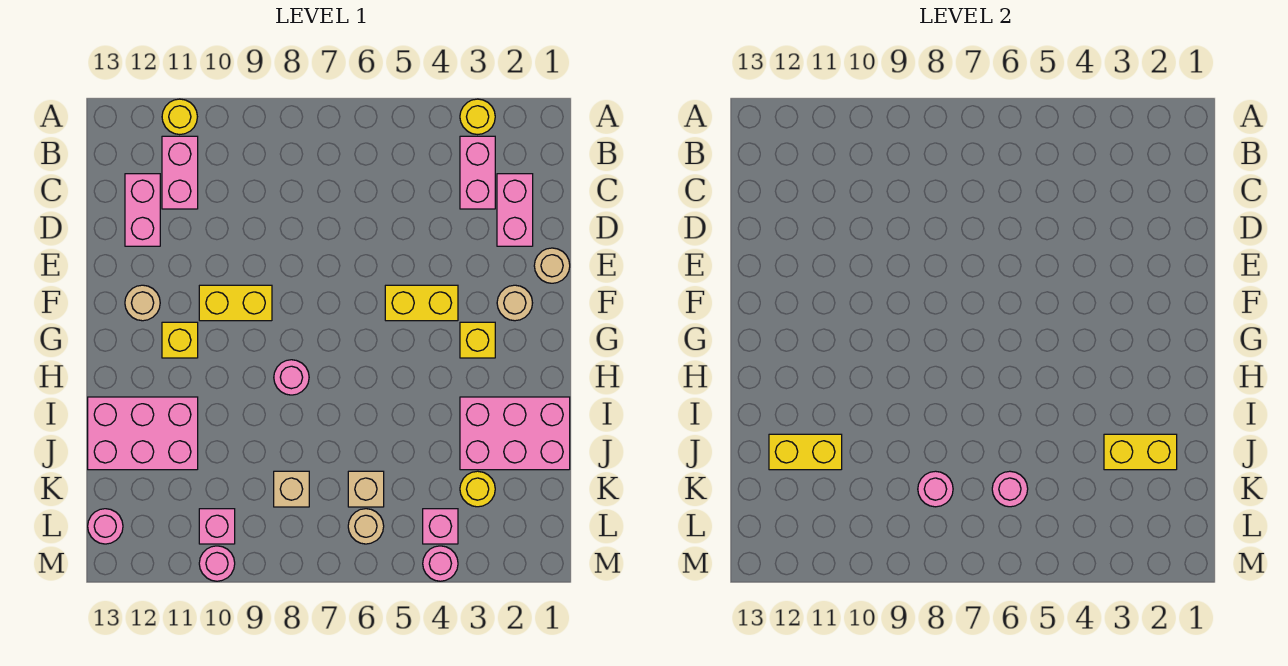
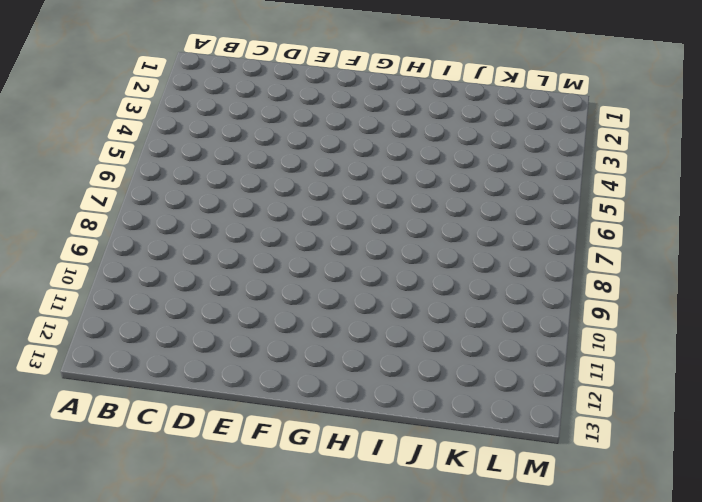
none -> yellow round brick A3 level 1
none -> yellow round brick A11 level 1
none -> pink brick B3:C3 level 1

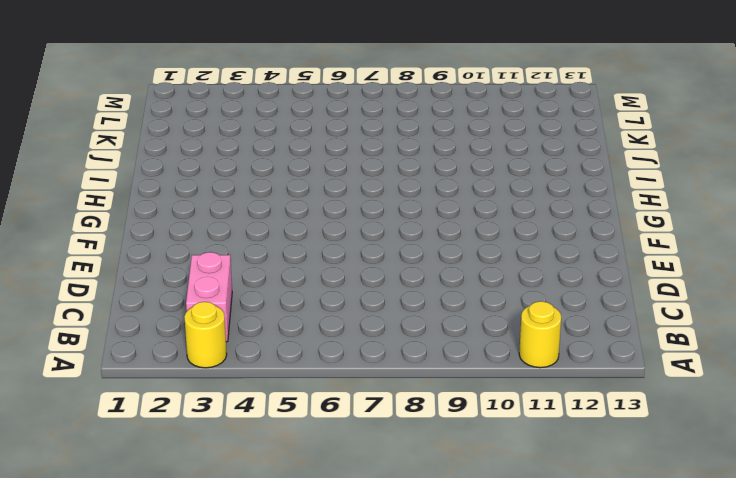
none -> pink brick B11:C11 level 1
none -> pink brick C2:D2 level 1
none -> pink brick C12:D12 level 1

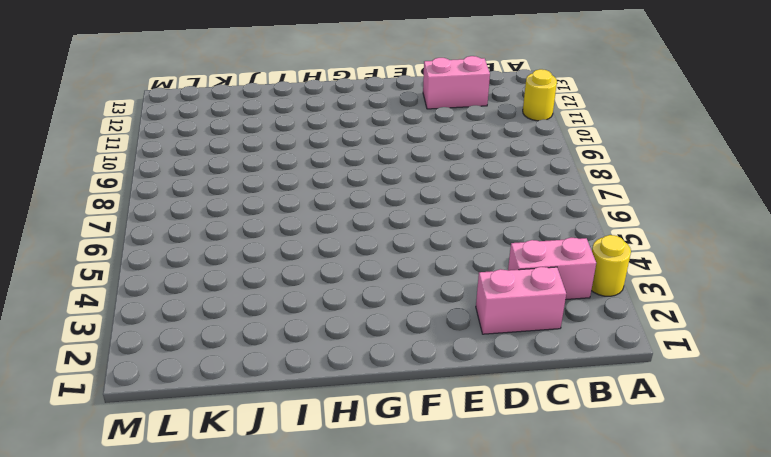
none -> pink brick B11:C11 level 1
none -> tan round brick E1 level 1
none -> tan round brick F2 level 1

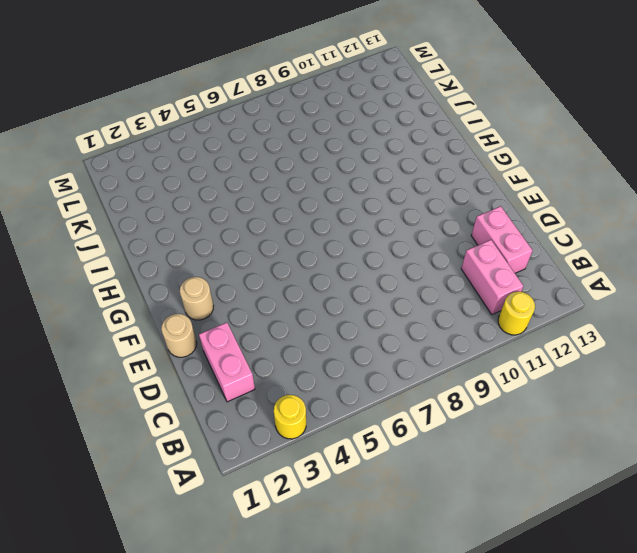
none -> pink brick B3:C3 level 1
none -> yellow brick F4:F5 level 1
none -> yellow brick F9:F10 level 1

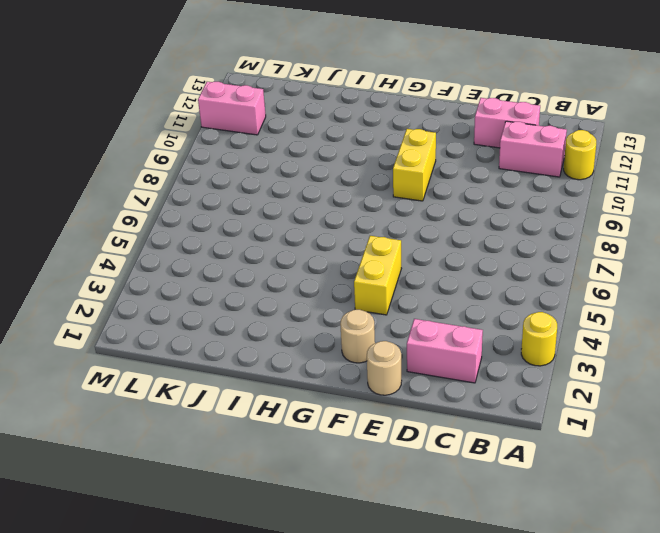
pink brick L11:M11 level 1 -> pink brick B3:C3 level 1
none -> tan round brick F12 level 1
none -> yellow brick G3 level 1
none -> yellow brick G11 level 1

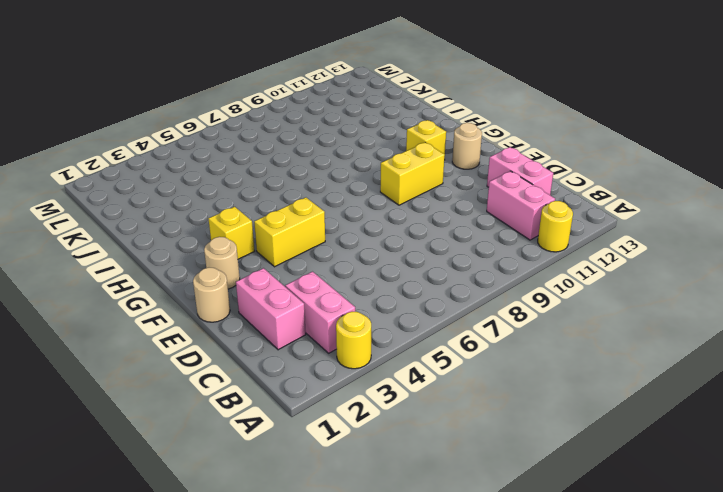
none -> pink round brick H8 level 1
none -> pink brick I1:J3 level 1
none -> pink brick I11:J13 level 1

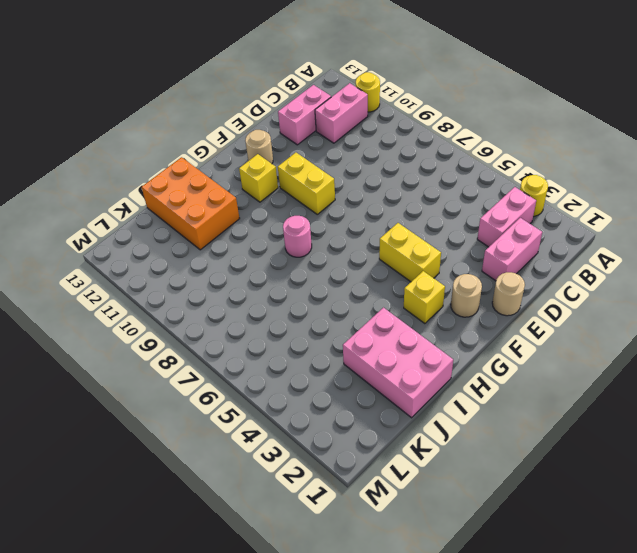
orange brick I11:J13 level 1 -> pink brick I11:J13 level 1
none -> yellow round brick K3 level 1
none -> tan brick K6 level 1
none -> tan brick K8 level 1

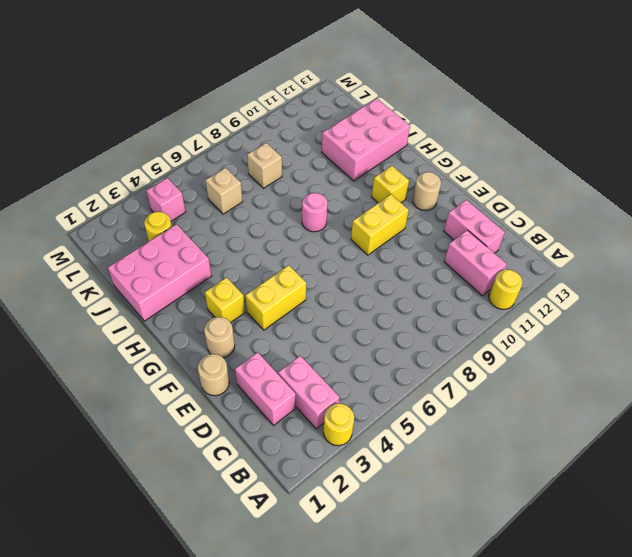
none -> tan round brick L6 level 1
none -> pink brick L10 level 1
none -> pink round brick L13 level 1

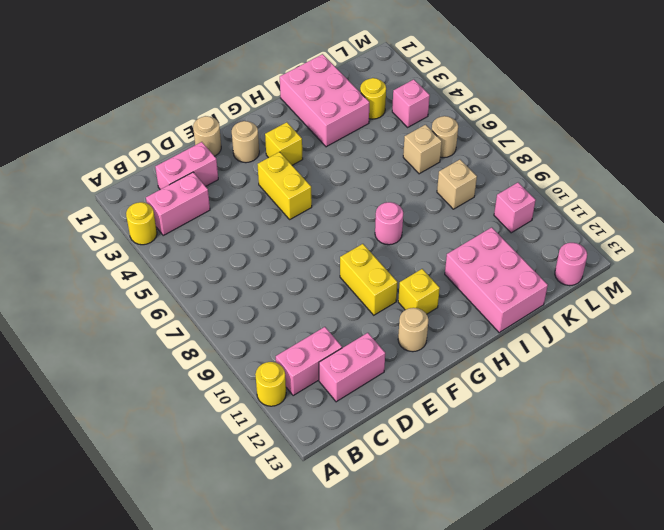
none -> pink round brick M4 level 1
none -> pink round brick M10 level 1
none -> yellow brick J2:J3 level 2

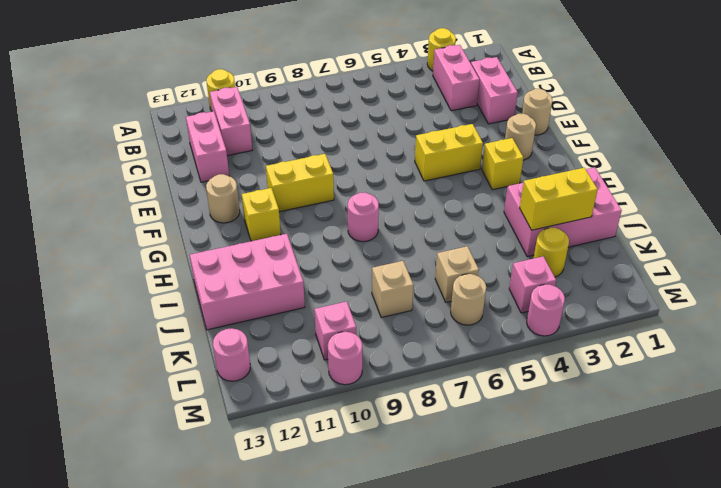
none -> yellow brick J11:J12 level 2
none -> pink round brick K6 level 2
none -> pink round brick K8 level 2

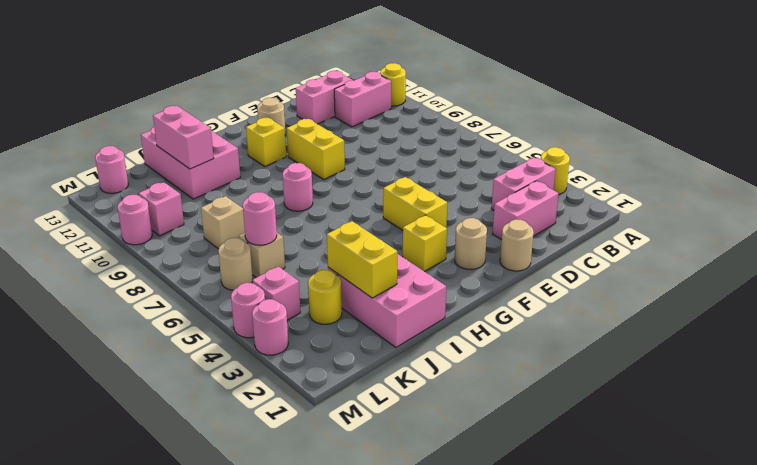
pink brick J11:J12 level 2 -> yellow brick J11:J12 level 2
pink round brick M3 level 1 -> pink round brick K8 level 2

